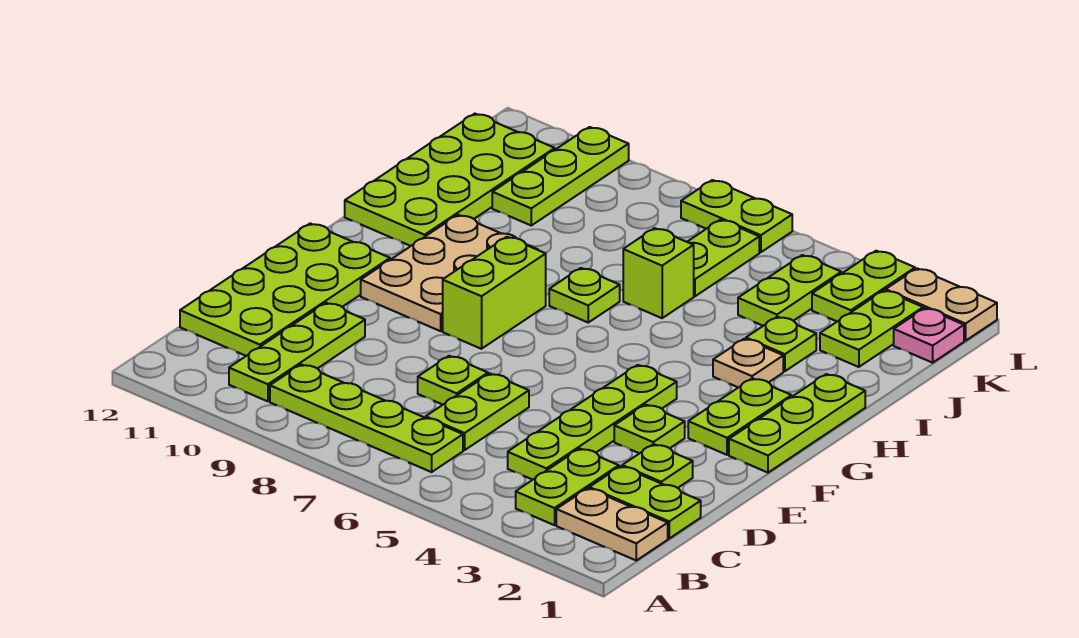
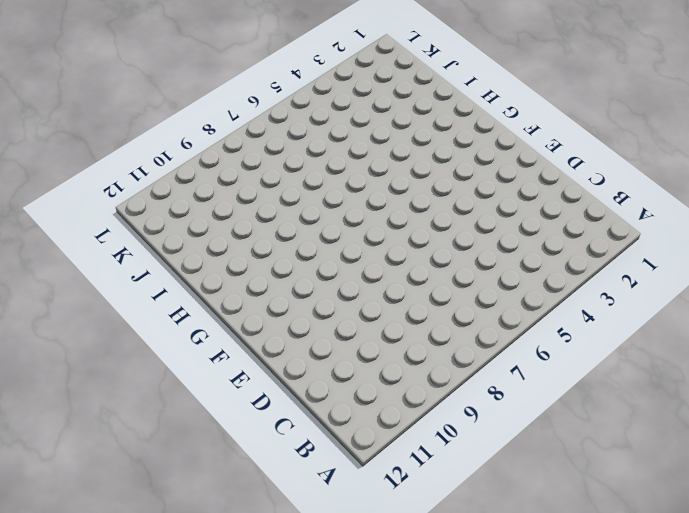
none -> tan plate B1:B2 level 1
none -> lime plate B3:C3 level 1
none -> lime plate B6:B9 level 1

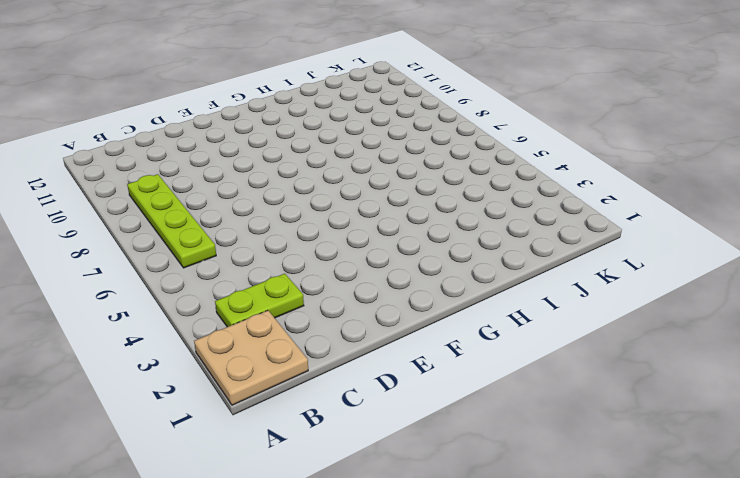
tan plate A1:B2 level 1 -> tan plate B1:B2 level 1
none -> lime plate B10:D10 level 1
none -> lime plate C1:C2 level 1
none -> lime plate C4:F4 level 1

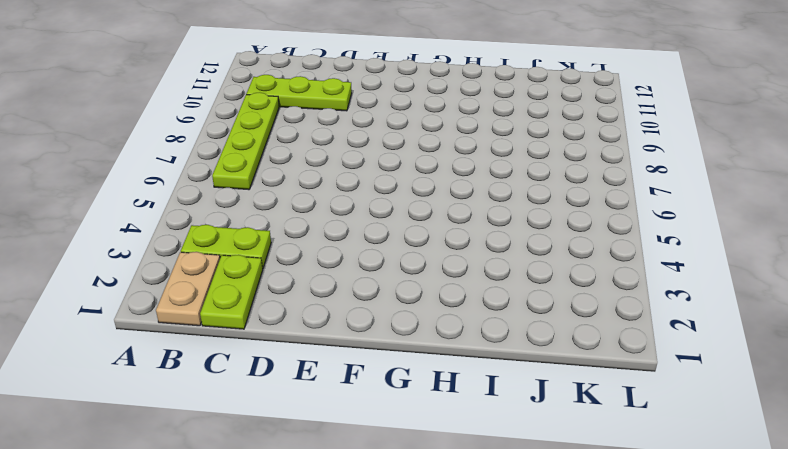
none -> lime plate C4:F4 level 1
none -> lime plate C6:D6 level 1
none -> lime plate C11:F12 level 1

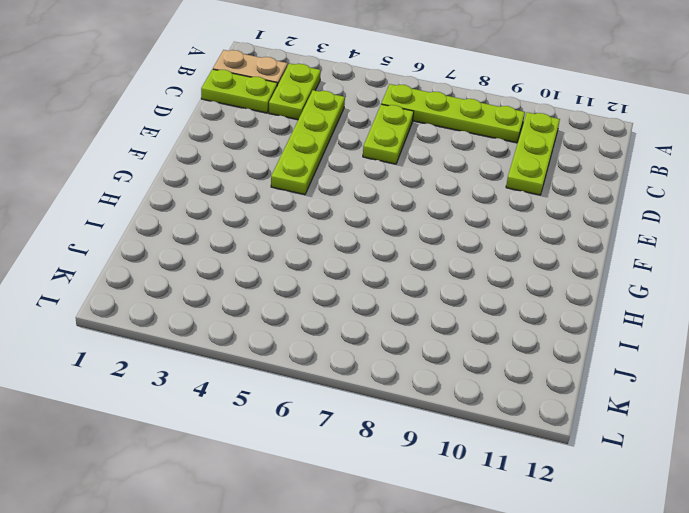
none -> lime plate C11:F12 level 1
none -> lime plate D2 level 1
none -> lime plate D7 level 1

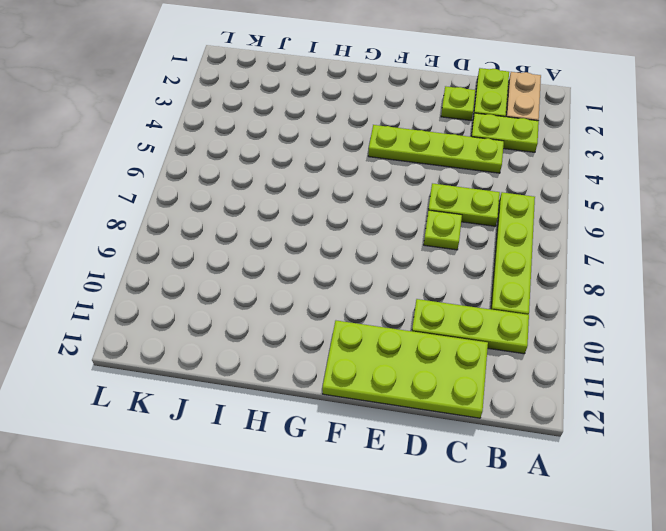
none -> lime plate E3 level 1
none -> lime plate F1:H1 level 1
none -> lime plate F2:G2 level 1

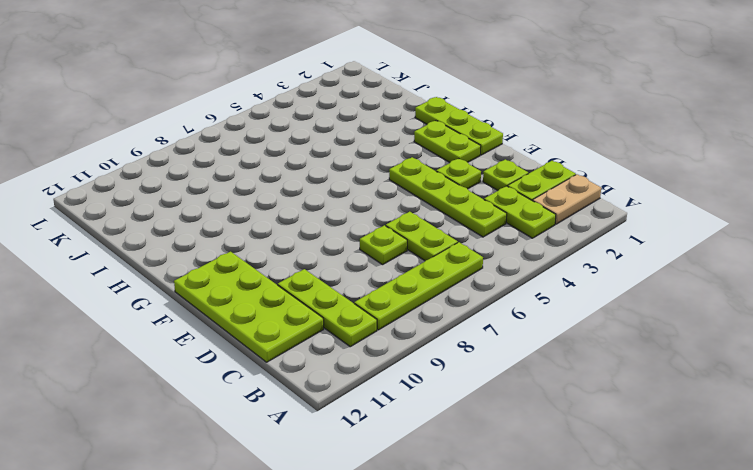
none -> lime brick F8:G8 level 1
none -> tan plate F9:H10 level 1
none -> tan plate H3 level 1

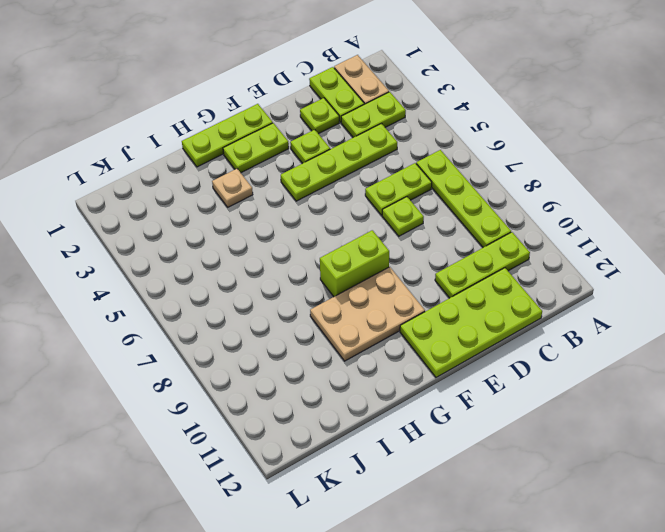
none -> lime plate H7 level 1
none -> lime plate H11:K12 level 1
none -> lime plate I3 level 1

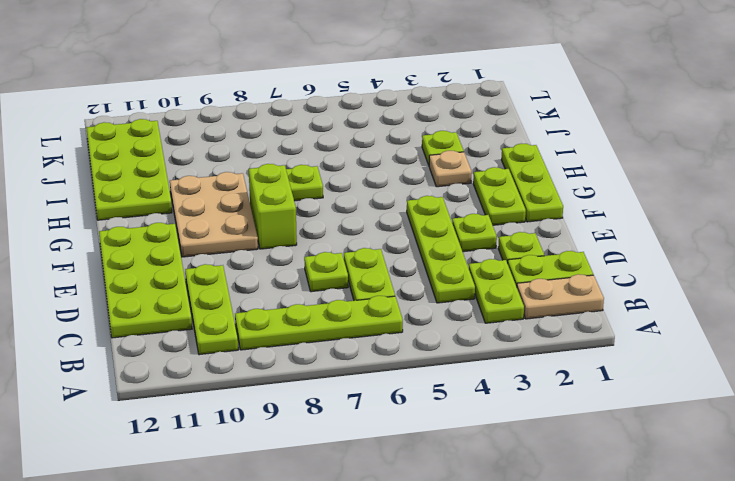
none -> lime brick I6 level 1
none -> lime plate J2:K2 level 1
none -> lime plate J4:K4 level 1

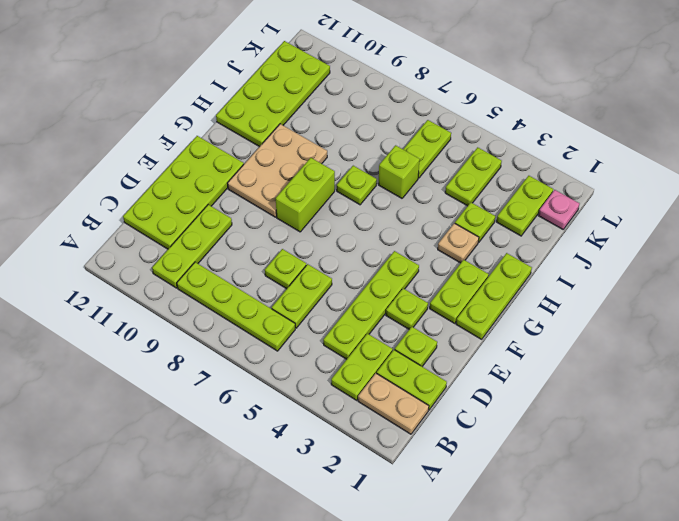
none -> lime plate J10:L10 level 1
none -> lime plate K3:L3 level 1
none -> tan plate L1:L2 level 1

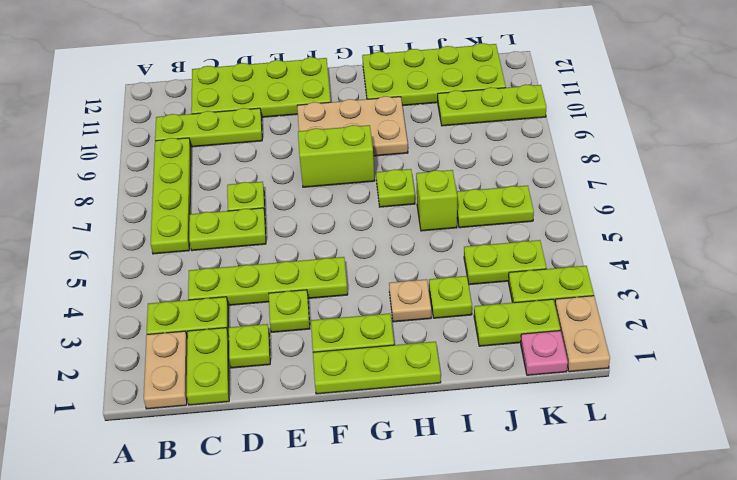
none -> lime plate L6:L7 level 1

